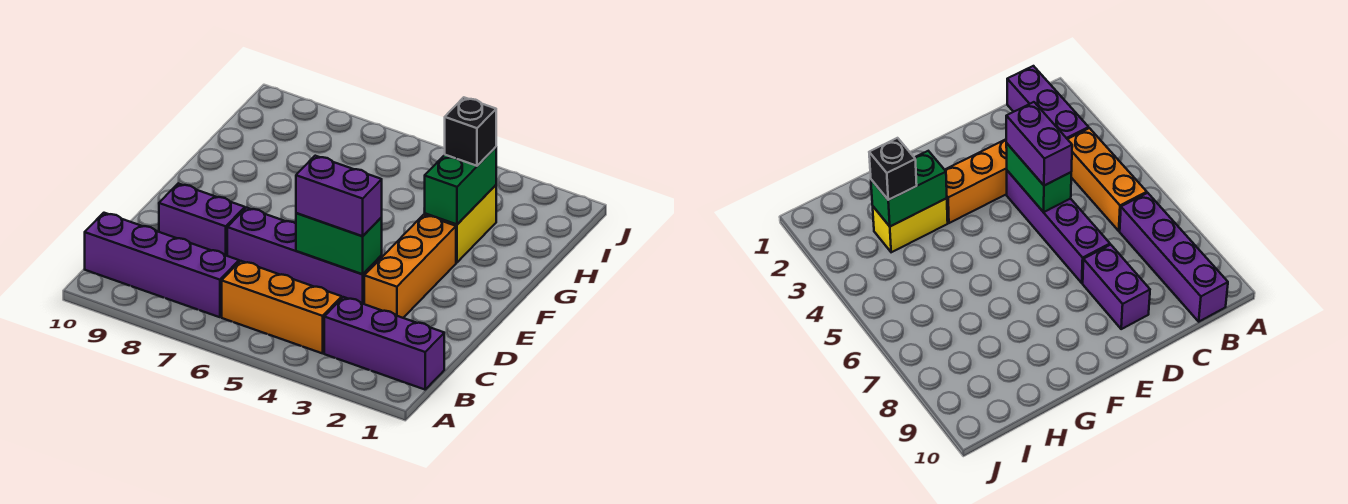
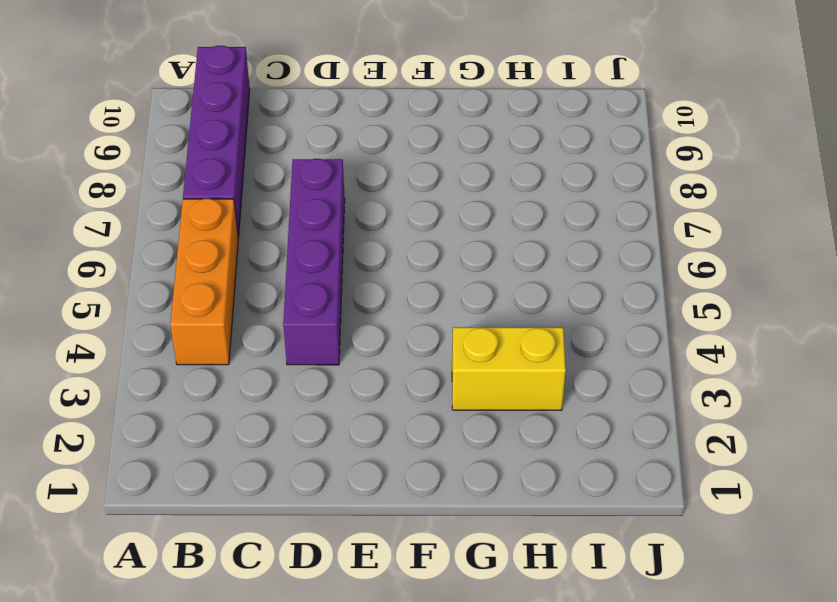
none -> purple brick B1:B3 level 1
none -> orange brick D3:F3 level 1

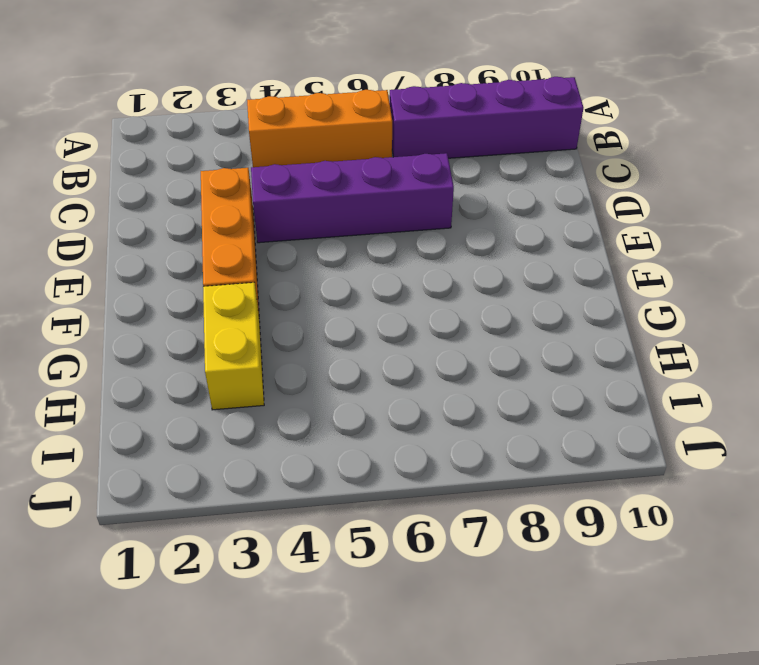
none -> purple brick B1:B3 level 1
none -> purple brick D8:D9 level 1

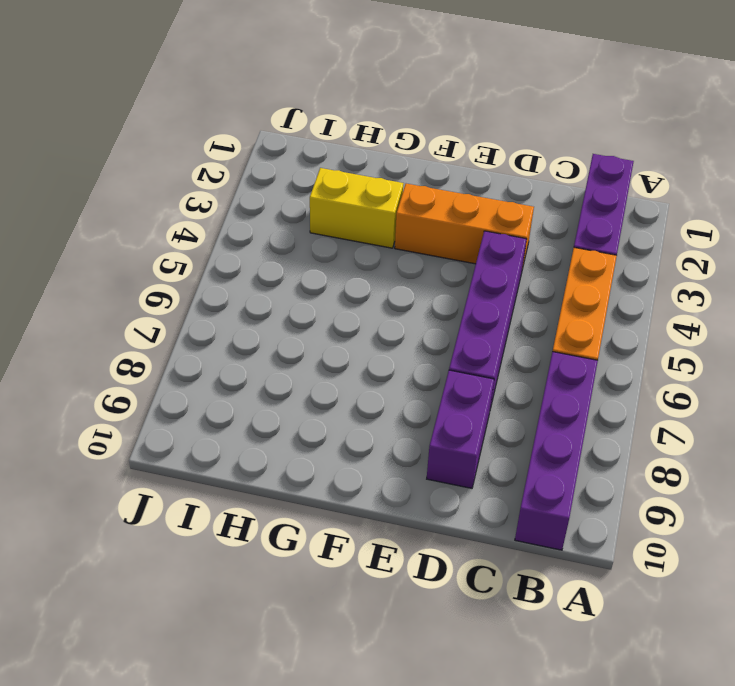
none -> green brick D4:D5 level 2
none -> green brick G3:H3 level 2

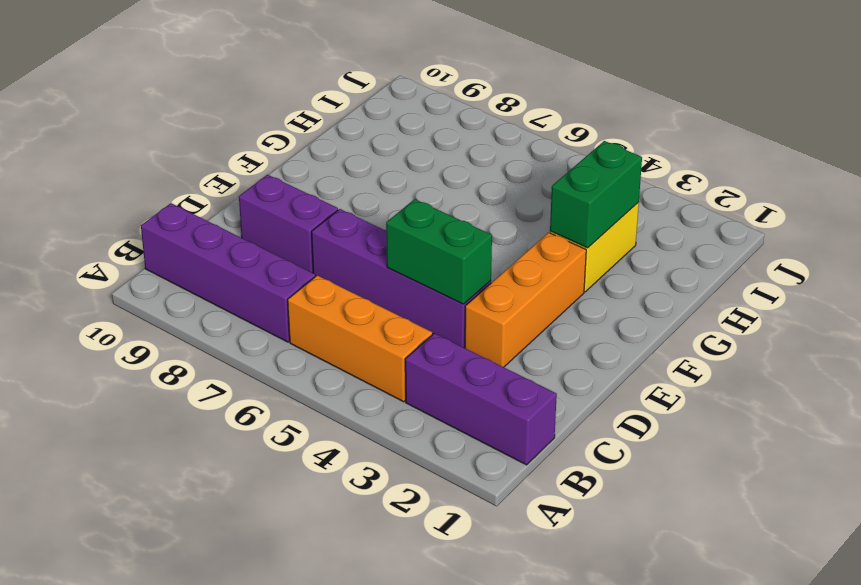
none -> purple brick D4:D5 level 3
none -> black brick H3 level 3

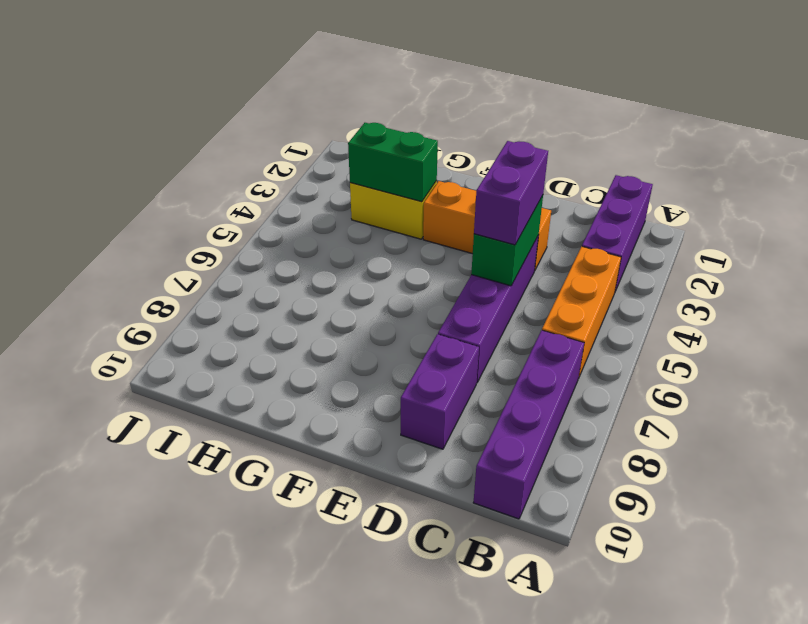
none -> black brick H3 level 3

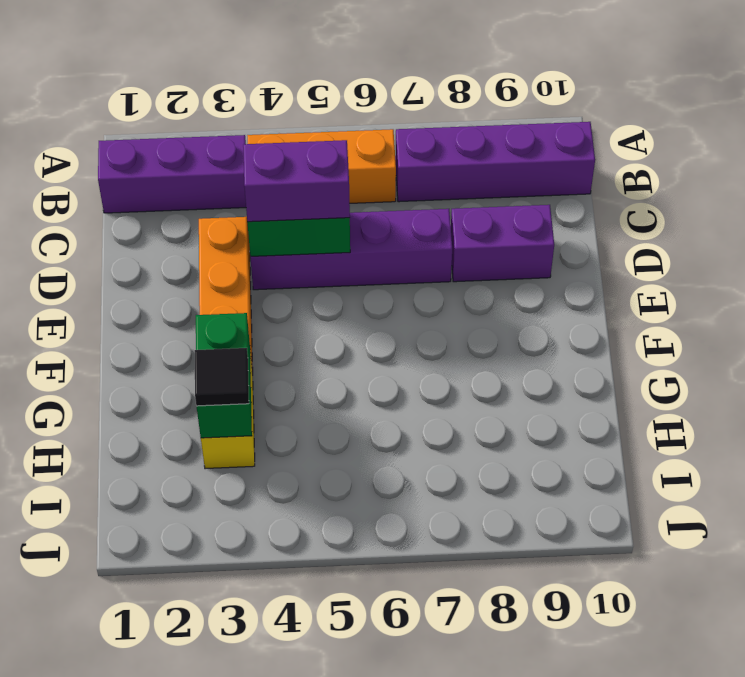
black tile H3 level 3 -> black brick H3 level 3

